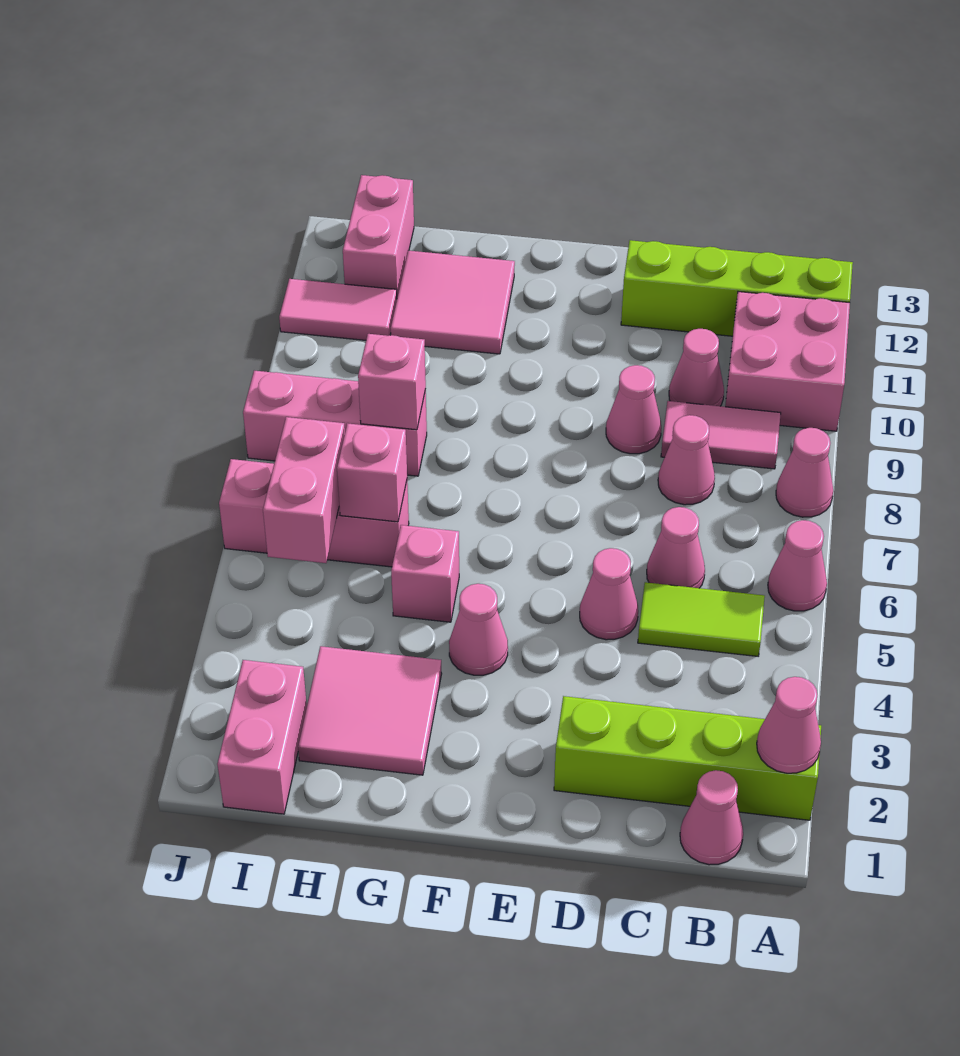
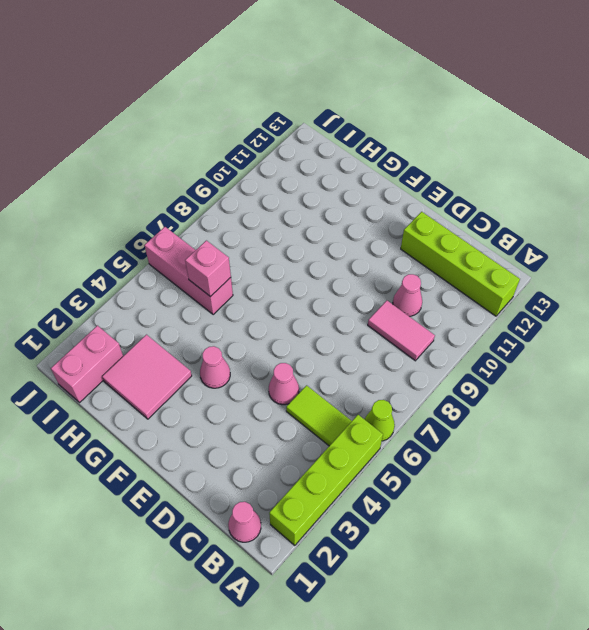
lime brick A2:A5 level 1 -> lime brick A2:D2 level 1
lime cone A6 level 1 -> pink cone A6 level 1
none -> pink cone A8 level 1
none -> pink brick A10:B11 level 1
none -> pink cone C6 level 1

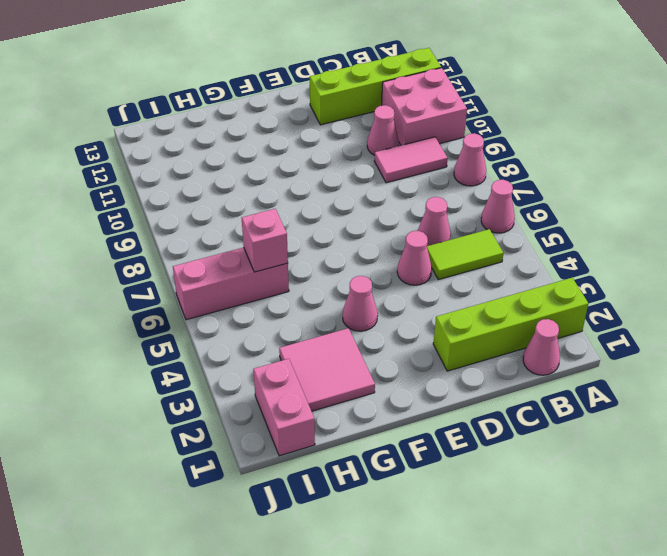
none -> pink cone C8 level 1
none -> pink cone D9 level 1
none -> pink brick G5 level 1

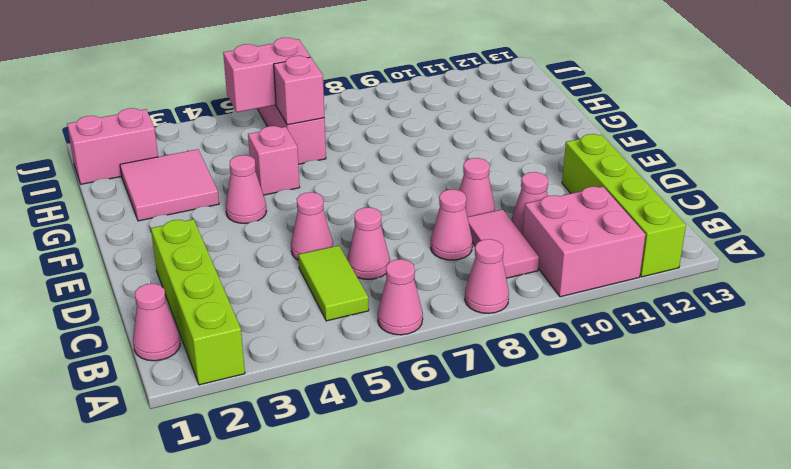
none -> pink tile G11:H12 level 1
none -> pink brick H8:J8 level 1
none -> pink tile I11:J11 level 1

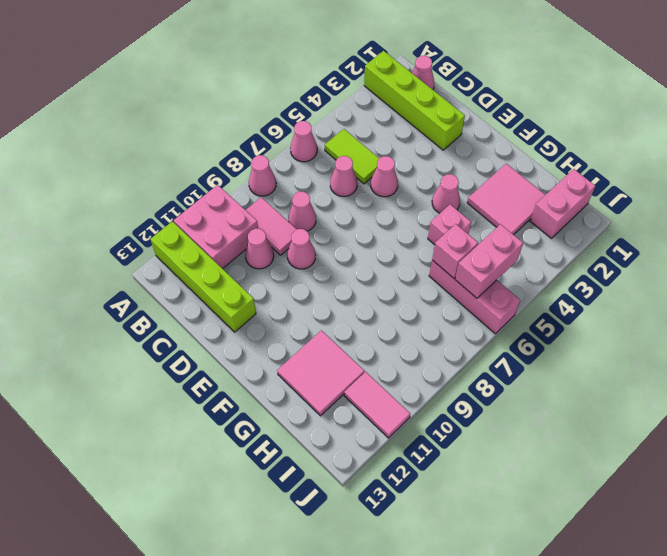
none -> pink brick H8:J8 level 1
none -> pink brick I12:I13 level 1
none -> pink cone A2 level 2

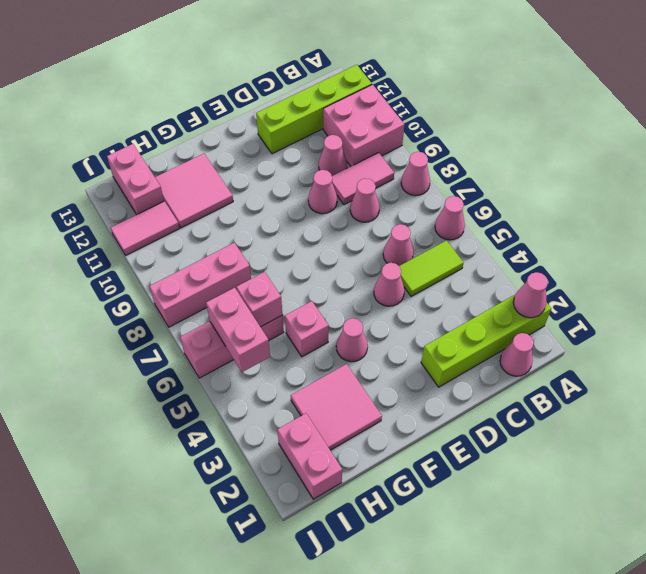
none -> pink brick H8 level 2

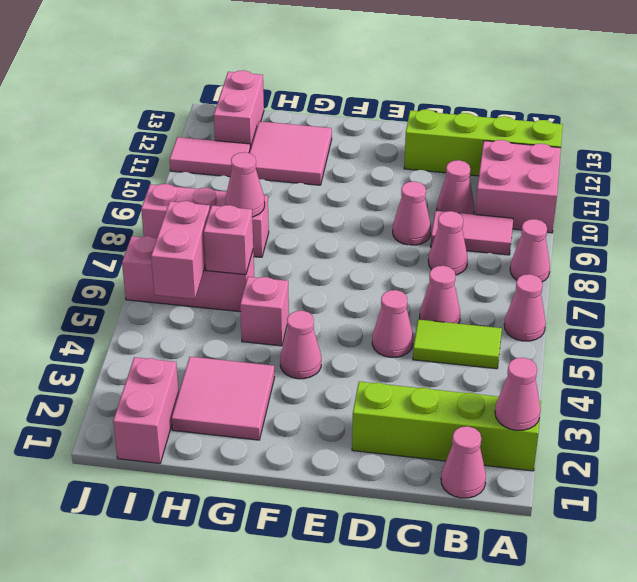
pink cone H8 level 2 -> pink brick H8 level 2

